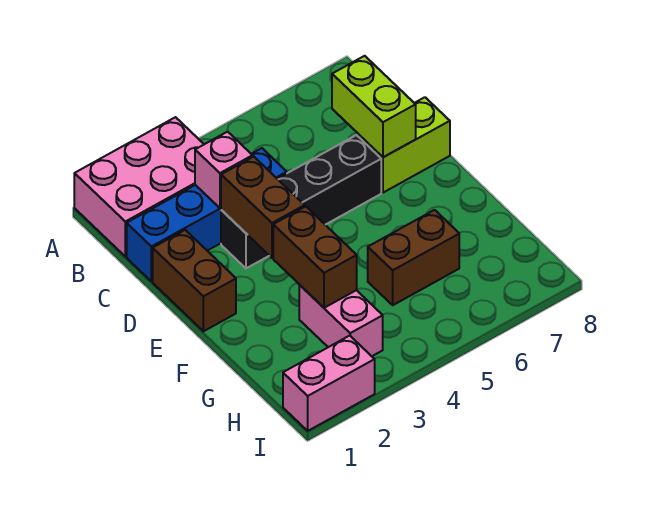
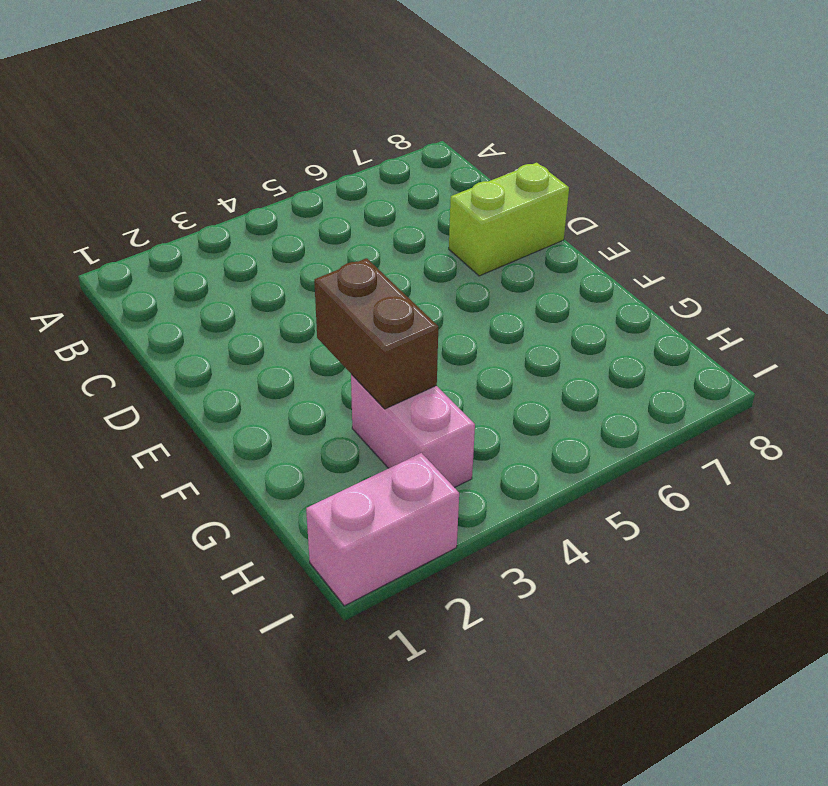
none -> pink brick A1:B3 level 1
none -> blue brick C1:C4 level 1
none -> brown brick D1:E1 level 1

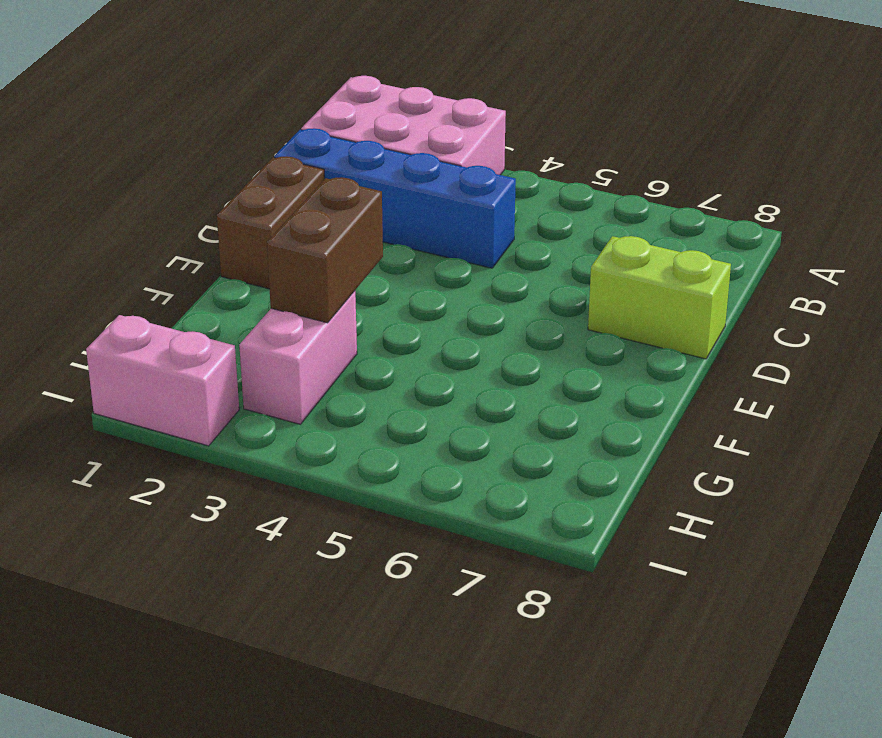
none -> black brick D3:D6 level 1
none -> brown brick G5:G6 level 1
none -> pink brick C3 level 2

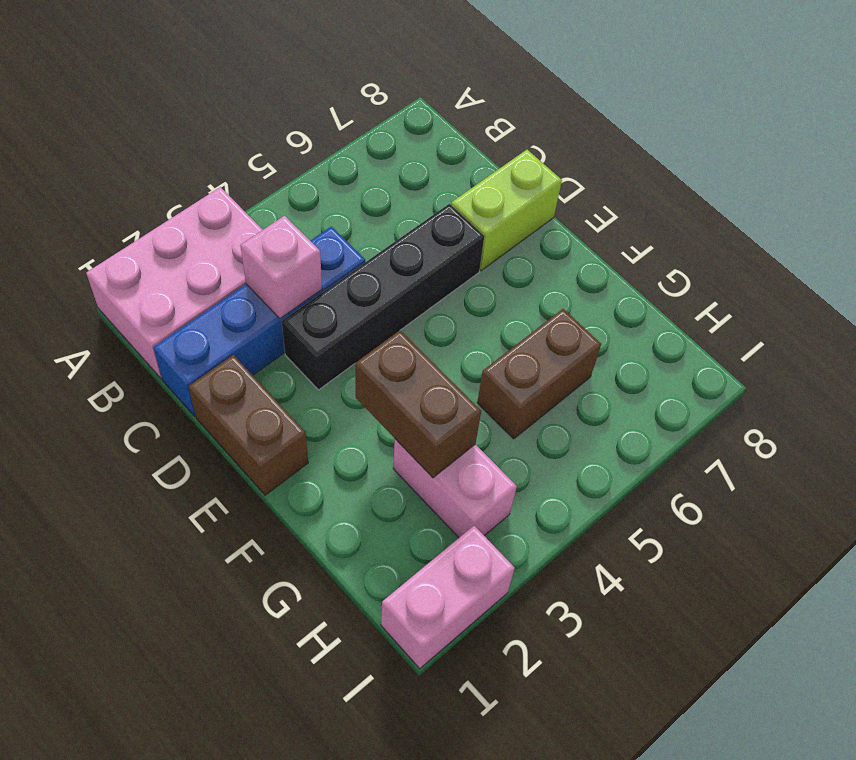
none -> lime brick C7:D7 level 2
none -> brown brick D3:E3 level 2

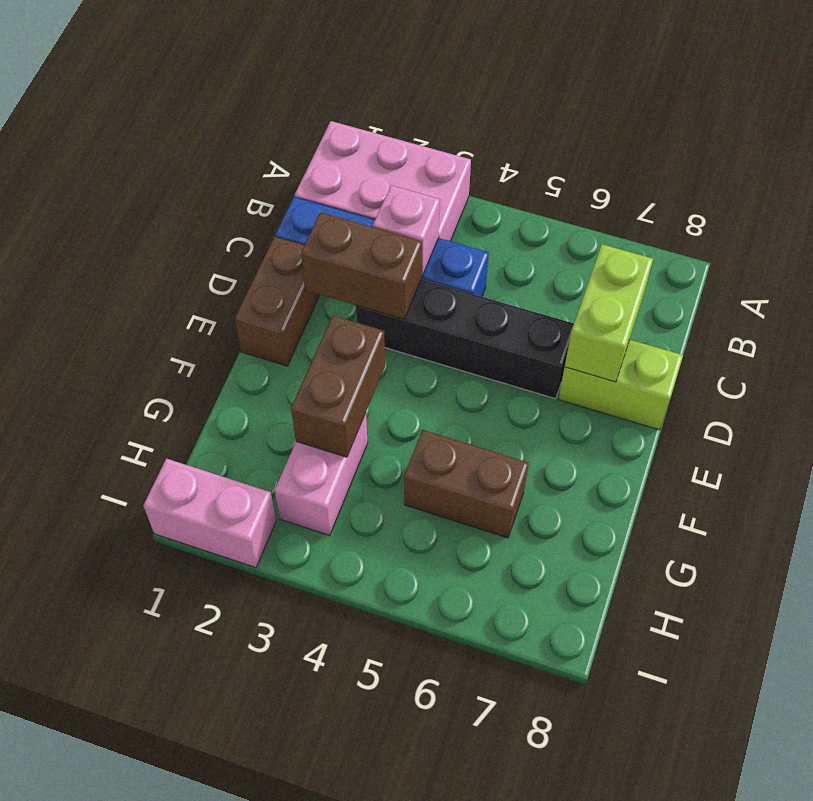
brown brick D2:D3 level 2 -> brown brick D3:E3 level 2

